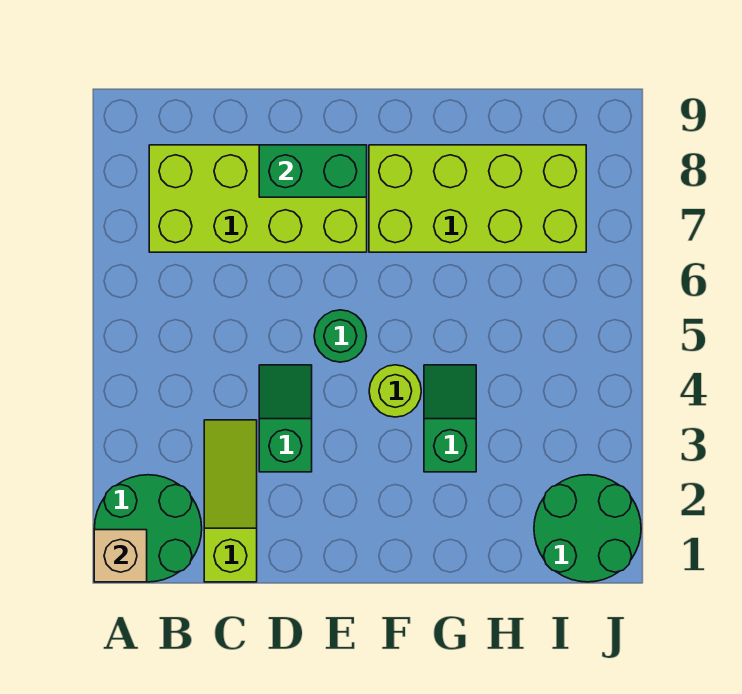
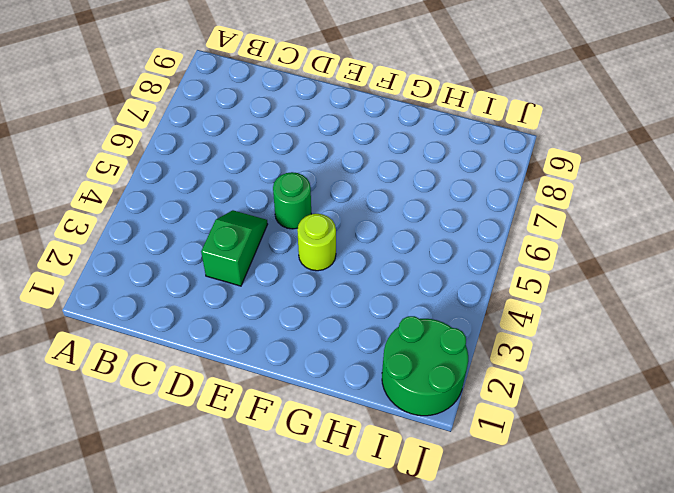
none -> green round brick A1:B2 level 1
none -> lime brick B7:E8 level 1

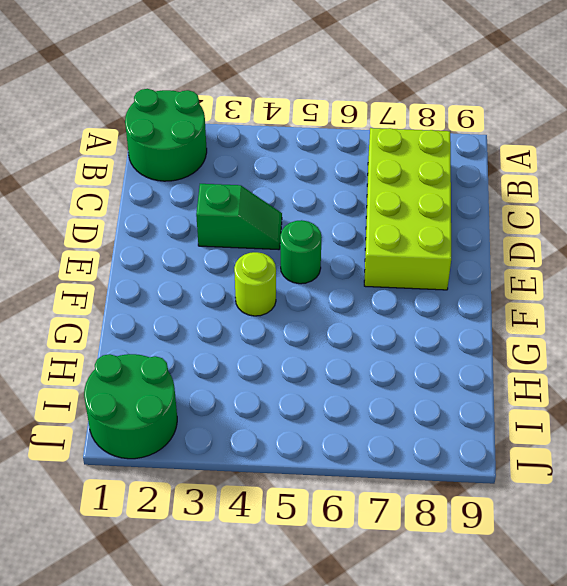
none -> lime slope C1:C3 level 1 top 1
none -> lime brick F7:I8 level 1

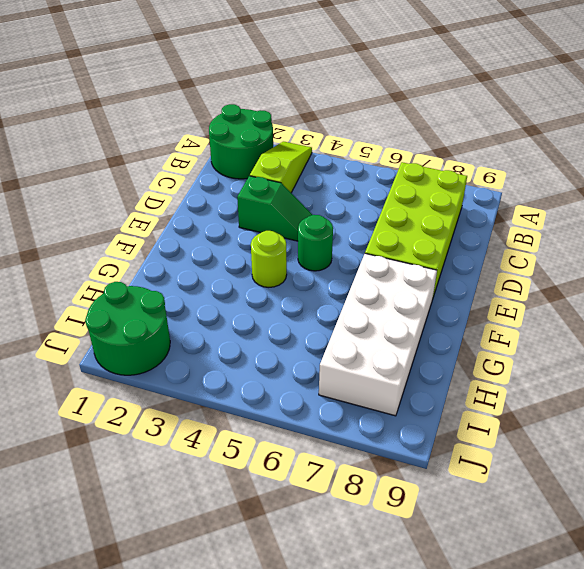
lime slope A3:C3 level 1 top C -> lime slope C1:C3 level 1 top 1
white brick F7:I8 level 1 -> lime brick F7:I8 level 1
none -> green slope G3:G4 level 1 top 3
none -> tan brick A1 level 2

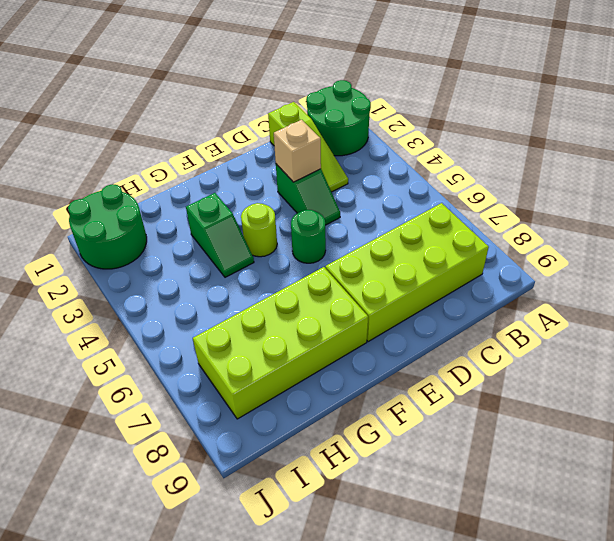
tan brick D3 level 2 -> tan brick A1 level 2
none -> green brick D8:E8 level 2

